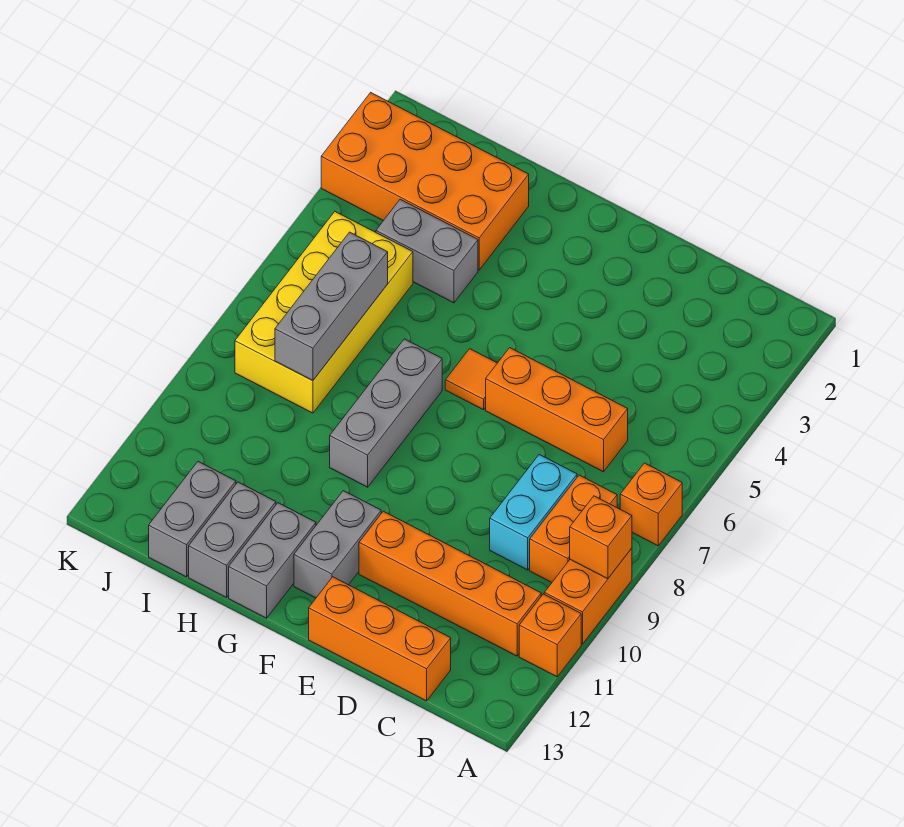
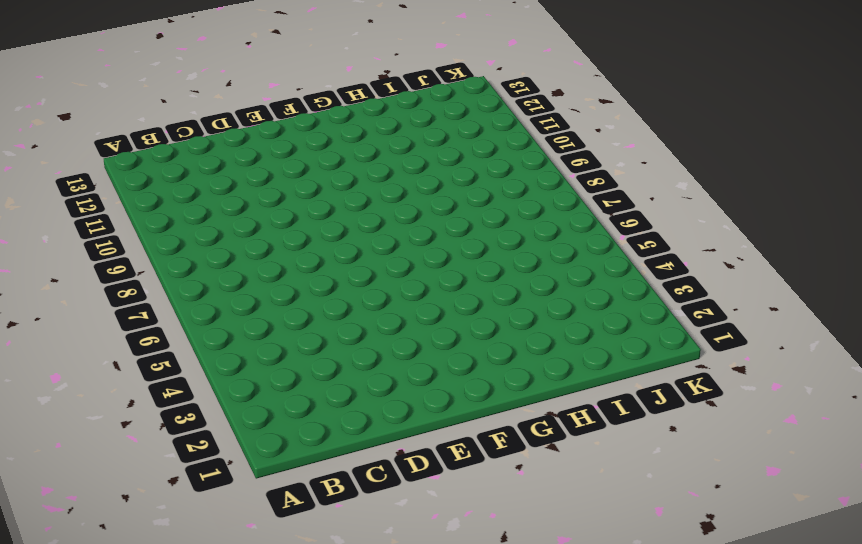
none -> orange brick A7 level 1
none -> orange brick A9:A10 level 1
none -> orange brick A11 level 1

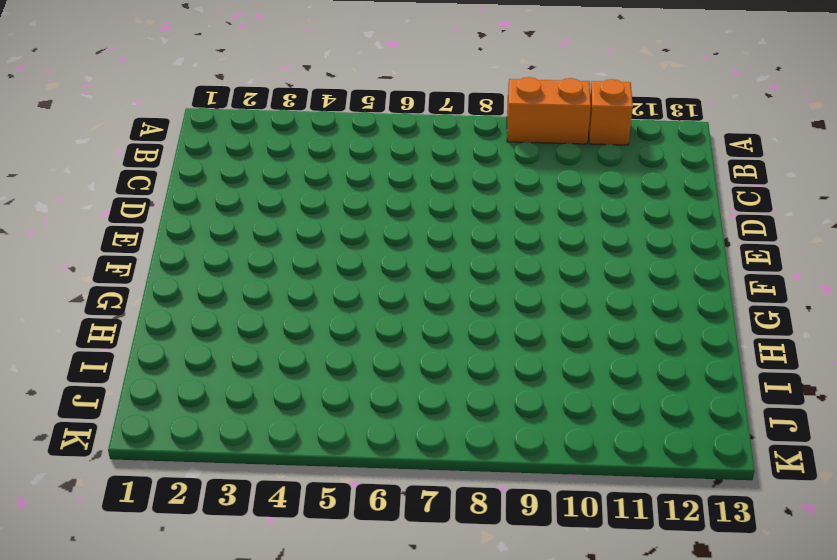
none -> orange brick A7 level 1
none -> orange brick B8:B9 level 1
none -> orange brick B11:E11 level 1

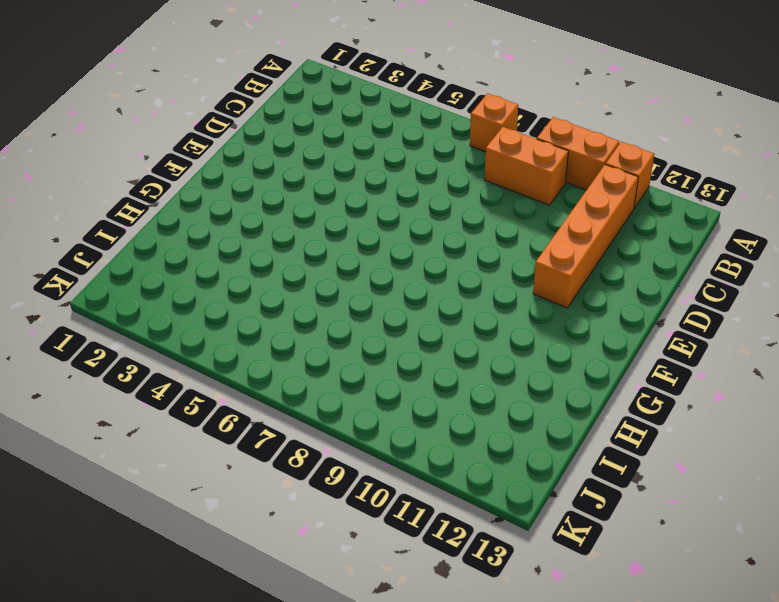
none -> orange brick C6:E6 level 1
none -> cyan brick C8:C9 level 1
none -> orange brick C13:E13 level 1

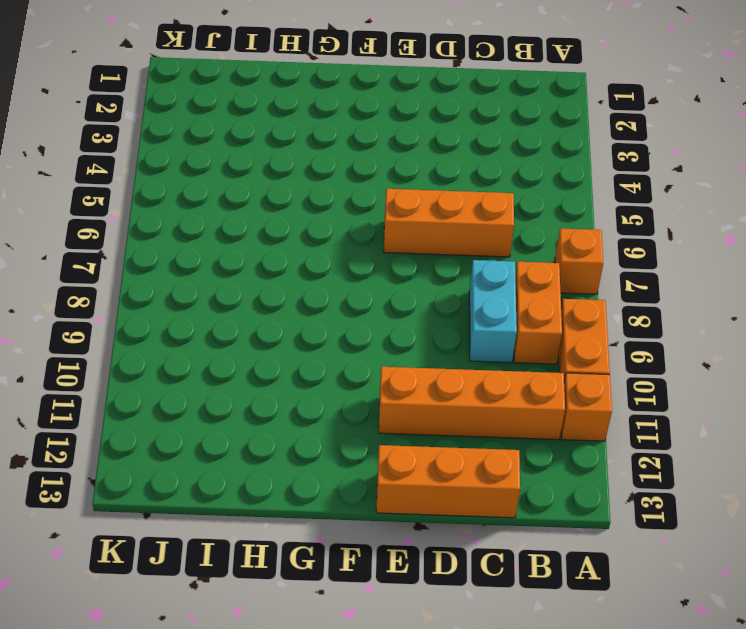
none -> orange tile F6 level 1
none -> grey brick F11:F12 level 1
none -> grey brick G7:G9 level 1

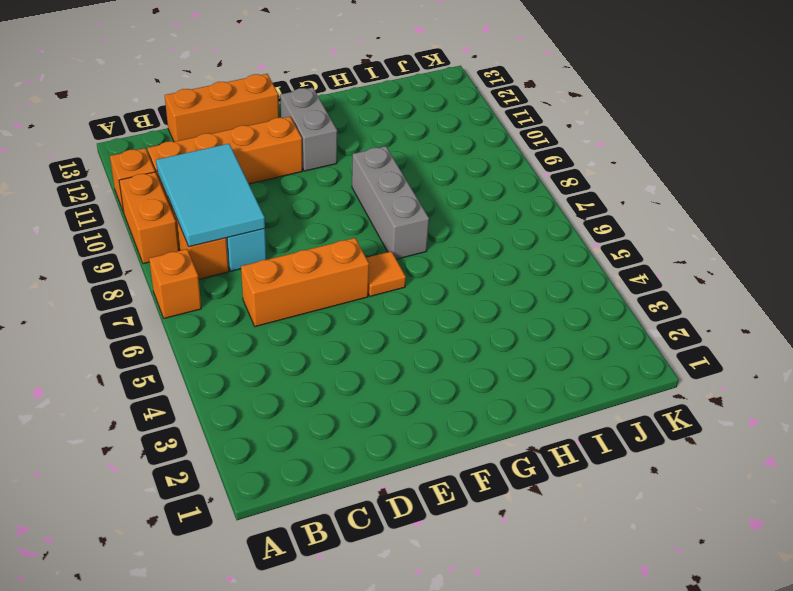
cyan tile B8:C10 level 2 -> none
none -> grey brick G12:G13 level 1
none -> orange brick H2:K3 level 1
none -> grey brick H4:I4 level 1

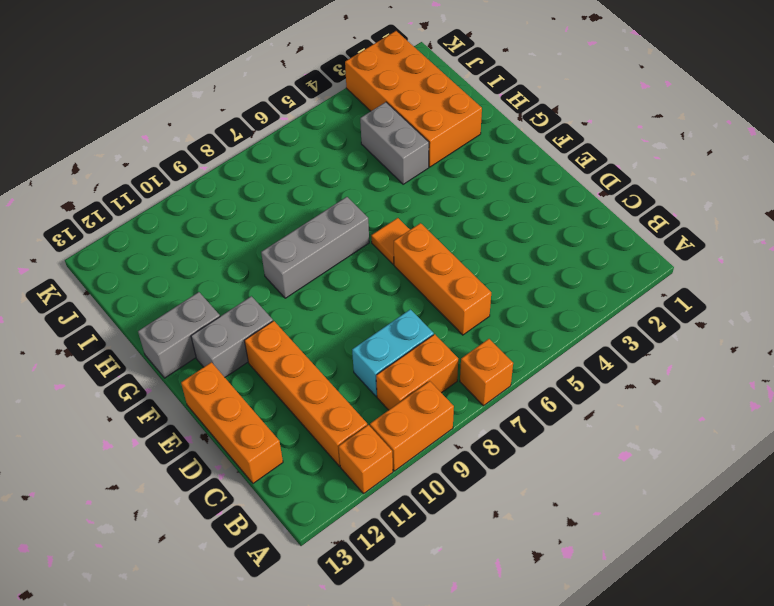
none -> grey brick H12:H13 level 1
none -> yellow brick I5:J8 level 1
none -> grey brick I12:I13 level 1

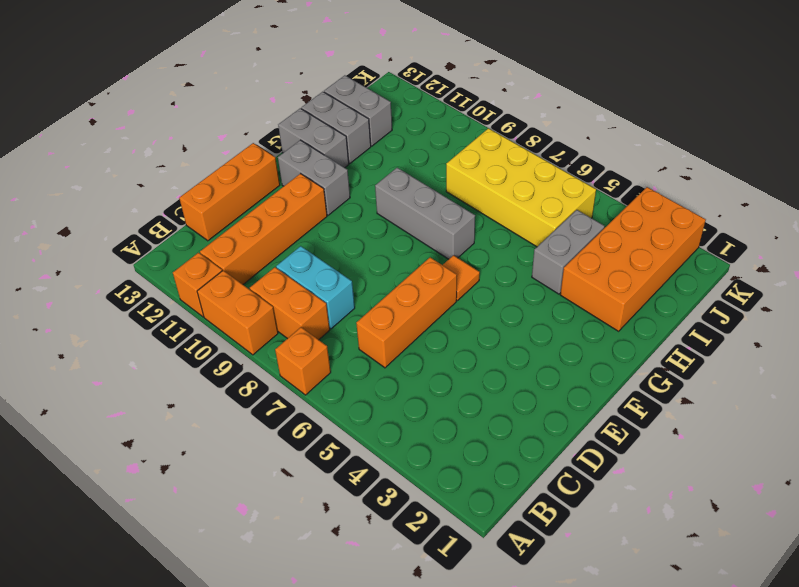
none -> orange brick A9 level 2
none -> grey brick I6:I8 level 2

